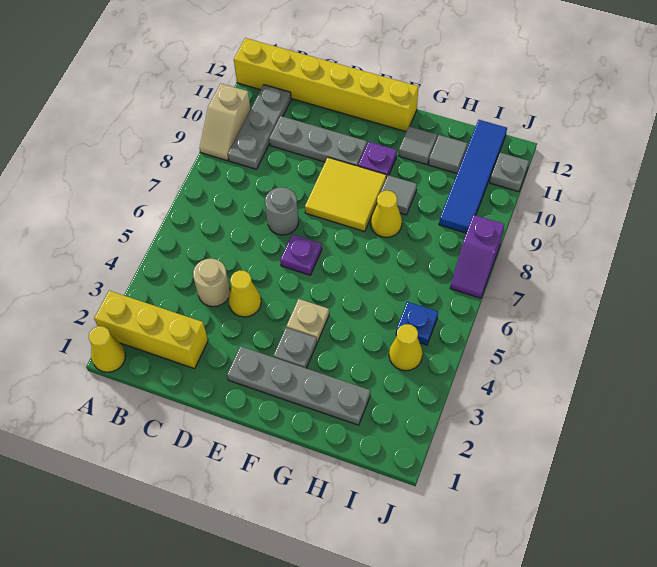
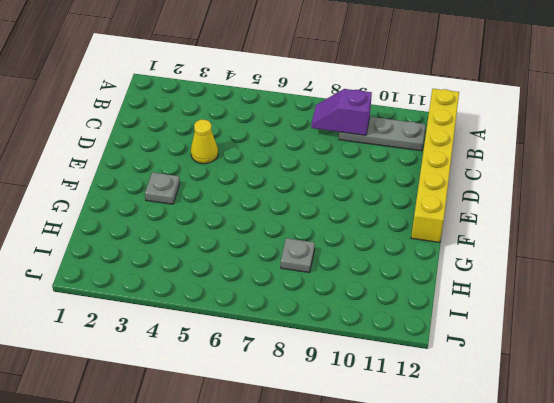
purple slope B8:B9 level 2 top 9 -> purple slope J7:J8 level 1 top 8
grey plate H8 level 1 -> grey plate J11 level 1
none -> yellow cone A1 level 1
none -> yellow brick A2:C2 level 1
none -> tan slope A9:A10 level 1 top 10

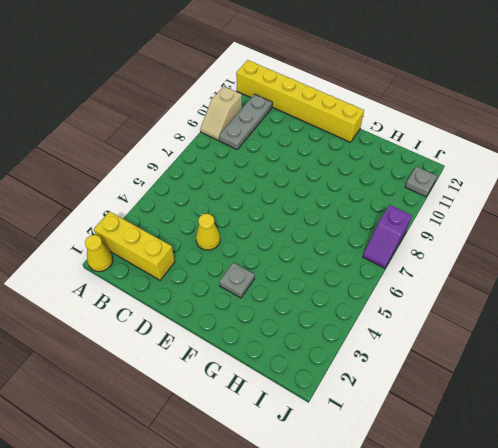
none -> tan round brick C4 level 1
none -> grey plate C10:E10 level 1
none -> grey round brick D7 level 1

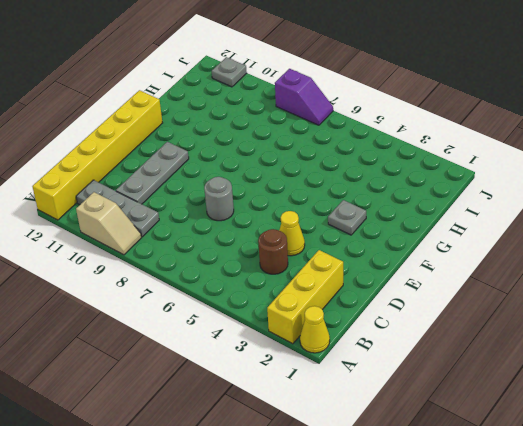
brown round brick C4 level 1 -> tan round brick C4 level 1
none -> grey plate E2:H2 level 1
none -> purple plate E6 level 1
none -> yellow tile E8:F9 level 1

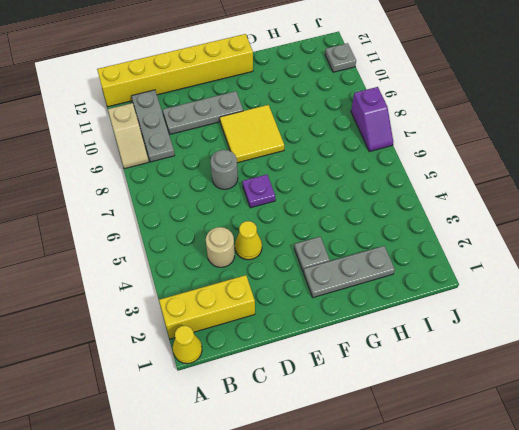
grey plate F2:H2 level 1 -> grey plate E2:H2 level 1
none -> tan plate F4 level 1
none -> purple plate F10 level 1
none -> yellow cone G8 level 1

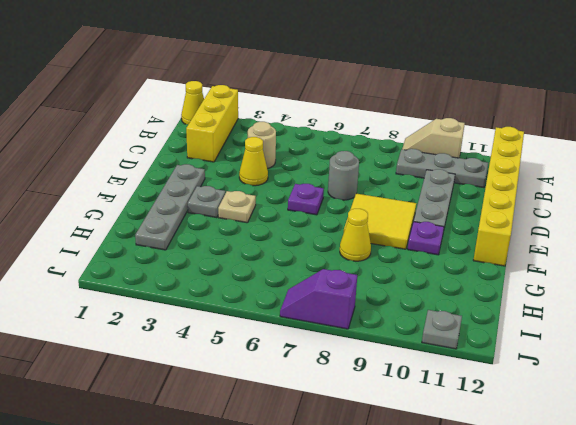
none -> grey tile G9 level 1
none -> grey tile G11 level 1
none -> grey tile H11 level 1

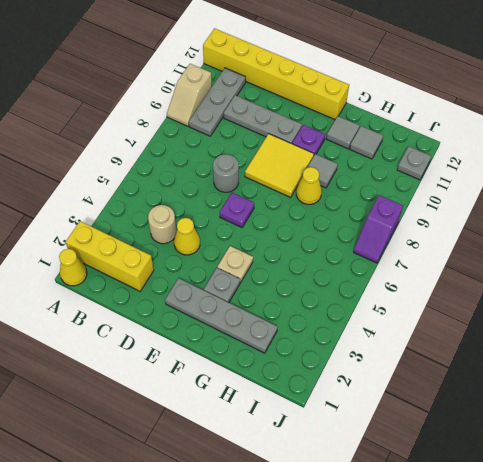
none -> yellow cone I4 level 1
none -> blue plate I5 level 1
none -> blue tile I9:I12 level 1

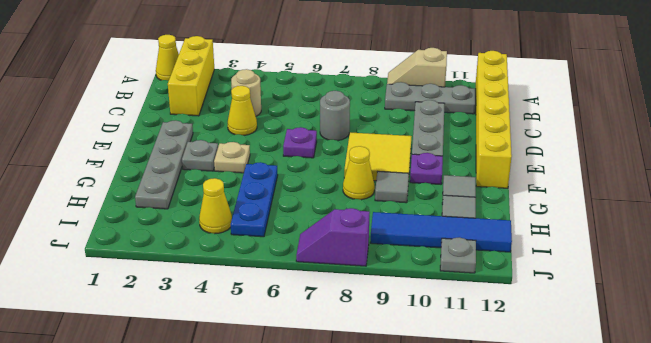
blue plate G5:I5 level 1 -> blue plate I5 level 1

